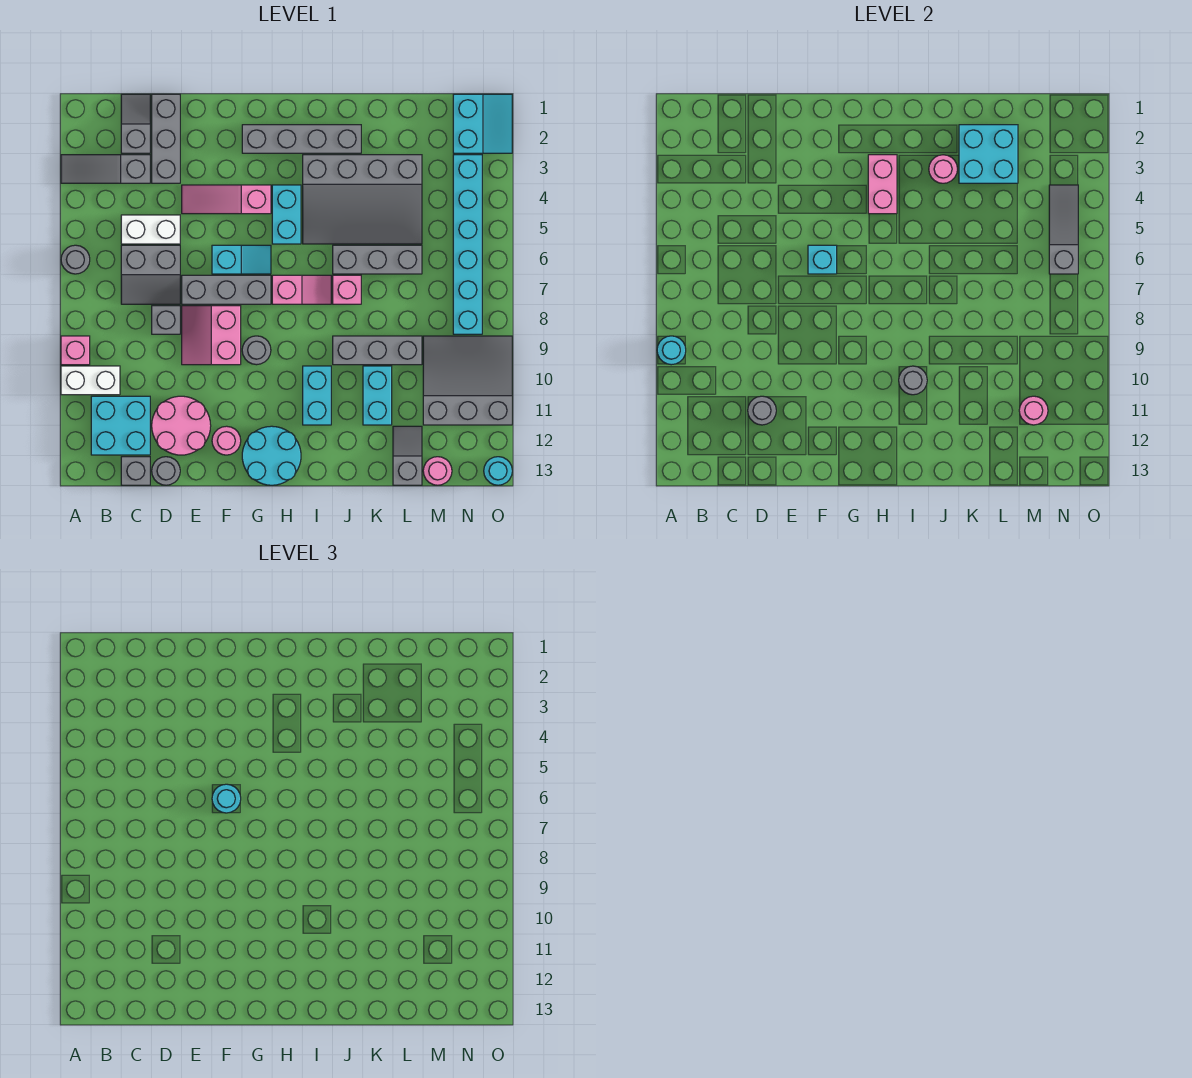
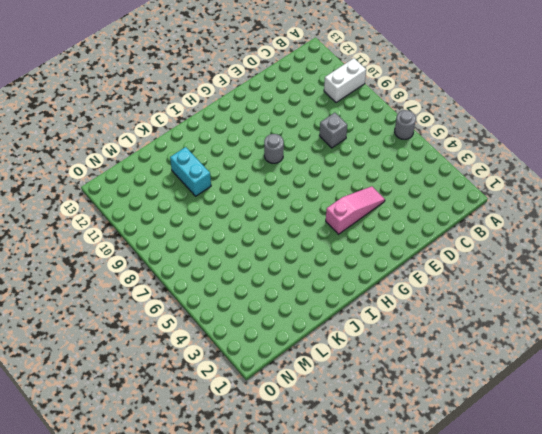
none -> grey slope A3:C3 level 1 top C
none -> pink brick A9 level 1
none -> cyan brick B11:C12 level 1
none -> grey slope C1:C2 level 1 top 2

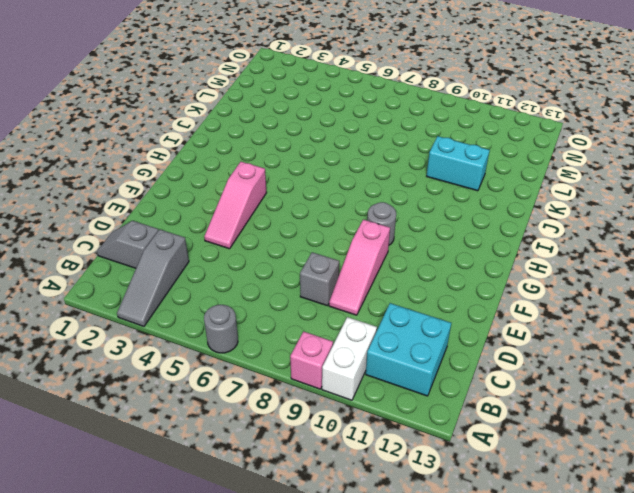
pink slope D9:F9 level 1 top F -> pink slope E8:F9 level 1 top F
none -> white brick C5:D5 level 1
none -> grey slope C6:D7 level 1 top 6
none -> grey brick C13 level 1
none -> grey brick D1:D3 level 1

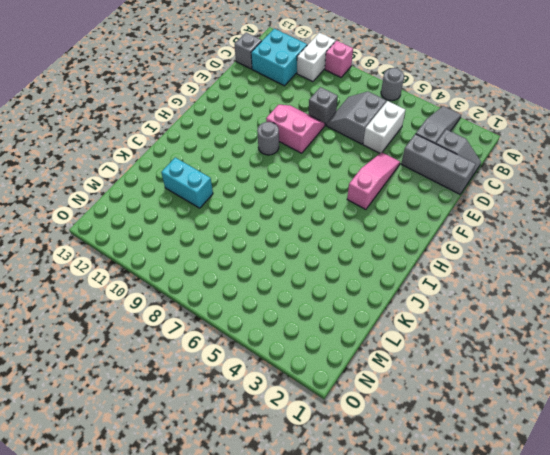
none -> pink round brick D11:E12 level 1
none -> grey round brick D13 level 1
none -> grey brick E7:G7 level 1
none -> cyan slope F6:G6 level 1 top F

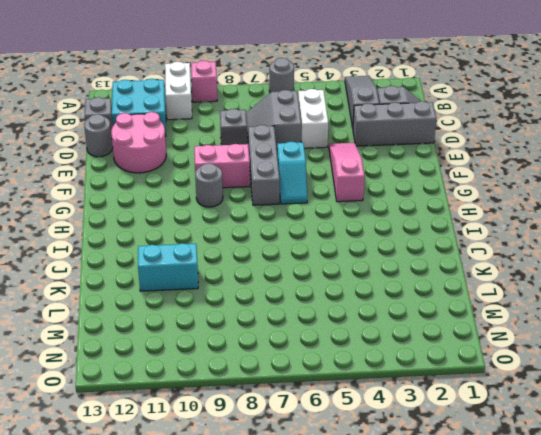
none -> pink round brick F12 level 1
none -> grey brick G2:J2 level 1
none -> cyan round brick G12:H13 level 1
none -> cyan brick H4:H5 level 1

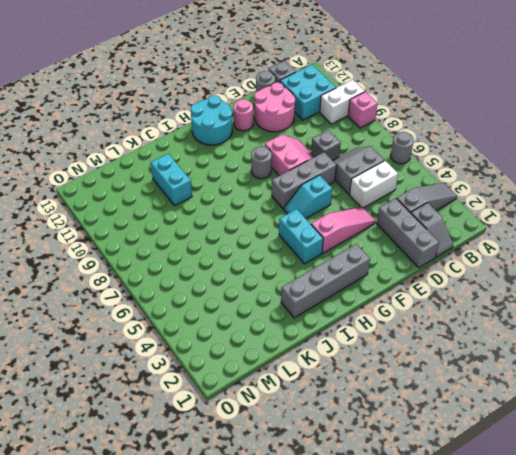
none -> pink slope H7:I7 level 1 top H
none -> grey slope I3:L5 level 1 top 3
none -> cyan brick I10:I11 level 1
none -> grey brick J6:L6 level 1

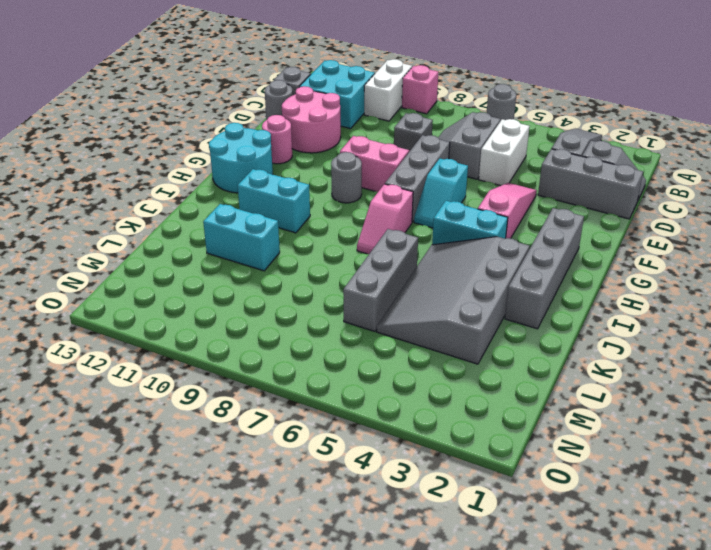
none -> pink brick J7 level 1
none -> grey brick J9:L9 level 1
none -> grey slope L12:L13 level 1 top 13
none -> grey slope M9:O11 level 1 top 11

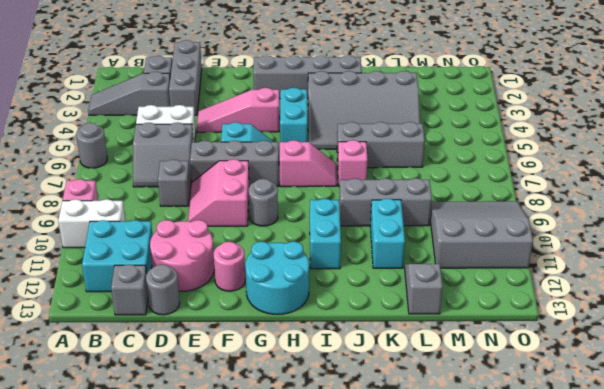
none -> pink round brick M13 level 1
none -> cyan slope N1:O2 level 1 top N
none -> cyan brick N3:N8 level 1
none -> cyan round brick O13 level 1

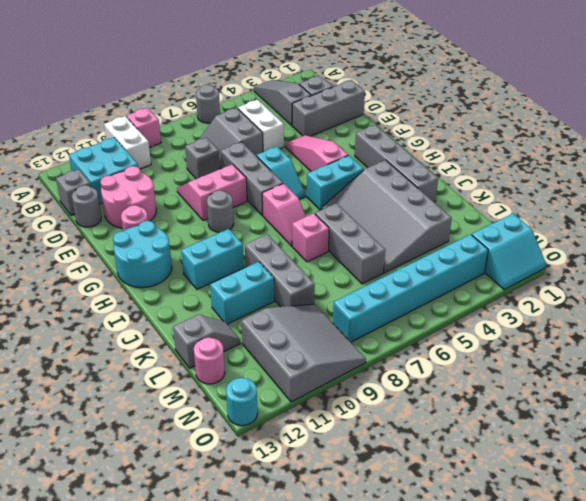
none -> cyan round brick A9 level 2
none -> grey round brick D11 level 2
none -> cyan brick F6 level 2
none -> pink brick H3:H4 level 2

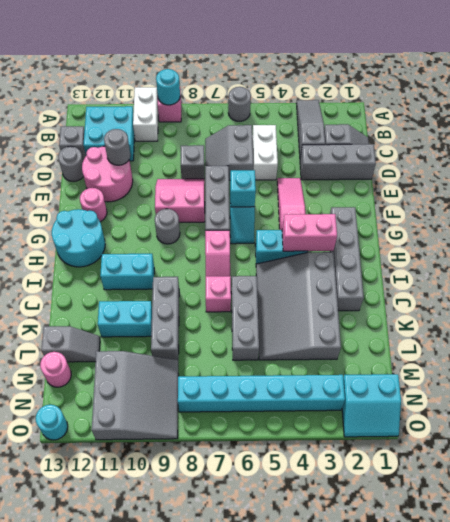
none -> grey round brick I10 level 2
none -> pink round brick J3 level 2
none -> cyan brick K2:L3 level 2
none -> pink round brick M11 level 2

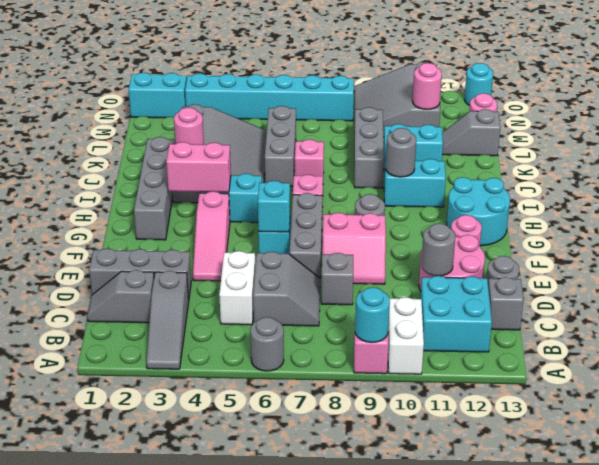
none -> cyan brick K2:L3 level 2
none -> grey slope N4:N6 level 2 top 6
none -> cyan round brick F6 level 3

